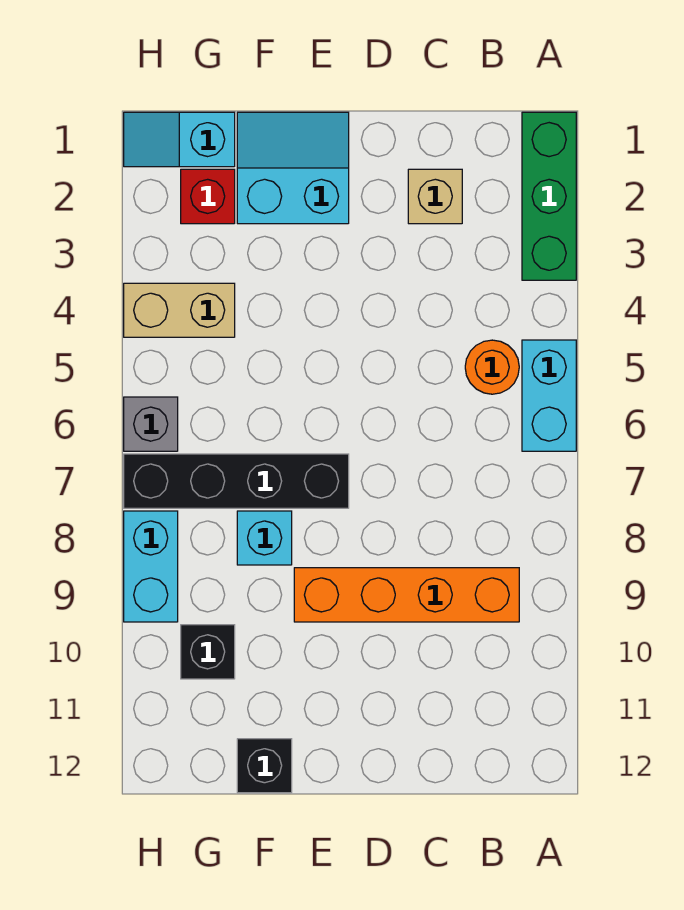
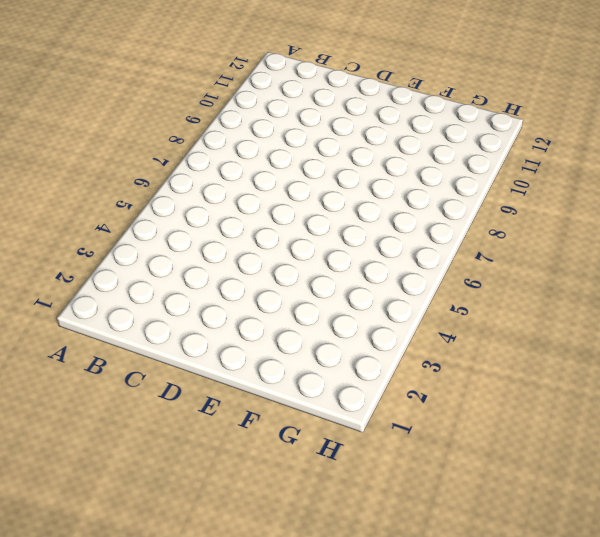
none -> green brick A1:A3 level 1
none -> cyan brick A5:A6 level 1
none -> orange round brick B5 level 1

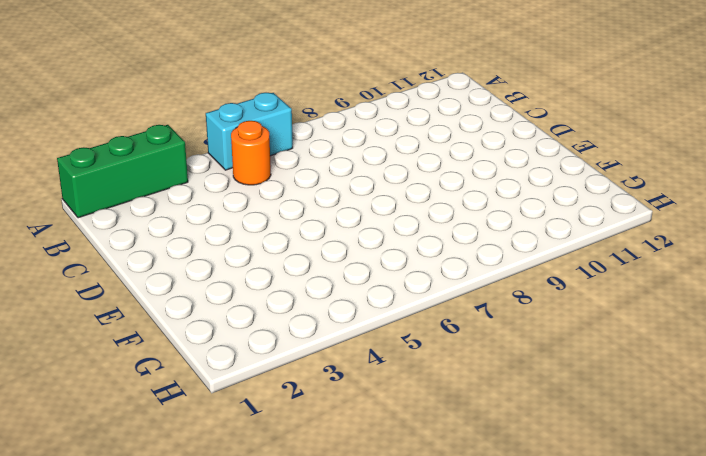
none -> orange brick B9:E9 level 1
none -> tan brick C2 level 1
none -> cyan slope E1:F2 level 1 top 2

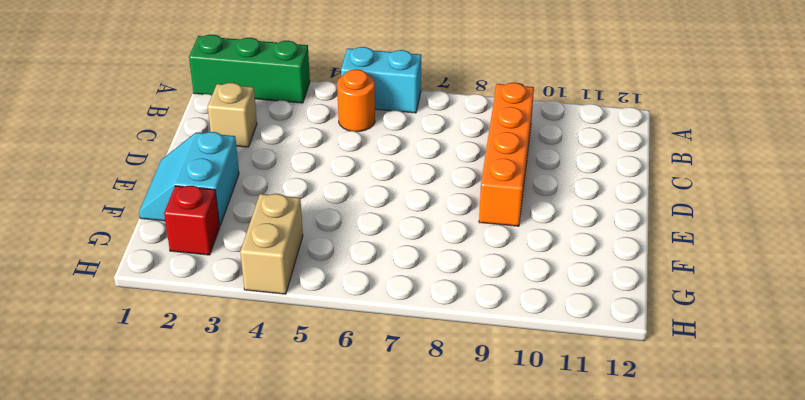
none -> black brick E7:H7 level 1
none -> cyan brick F8 level 1
none -> black brick F12 level 1

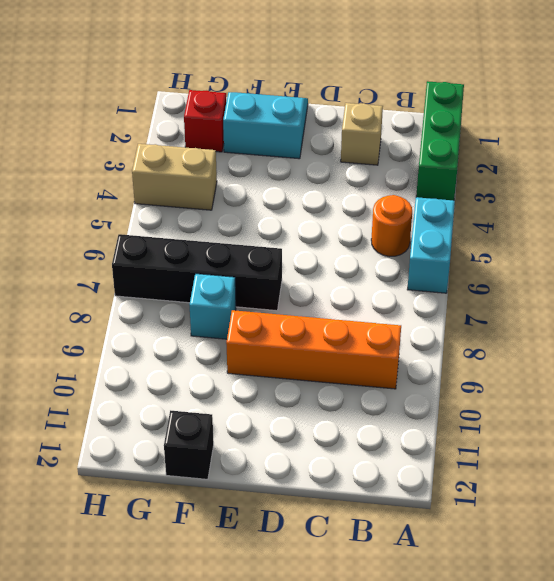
none -> cyan slope G1:H1 level 1 top G
none -> black brick G10 level 1
none -> grey brick H6 level 1

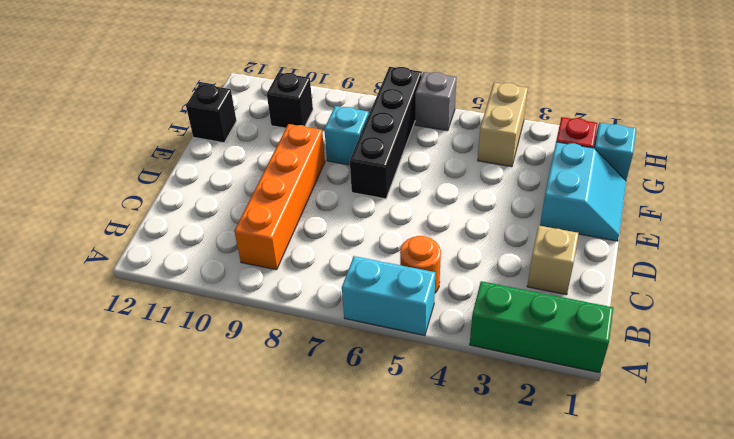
none -> cyan brick H8:H9 level 1

